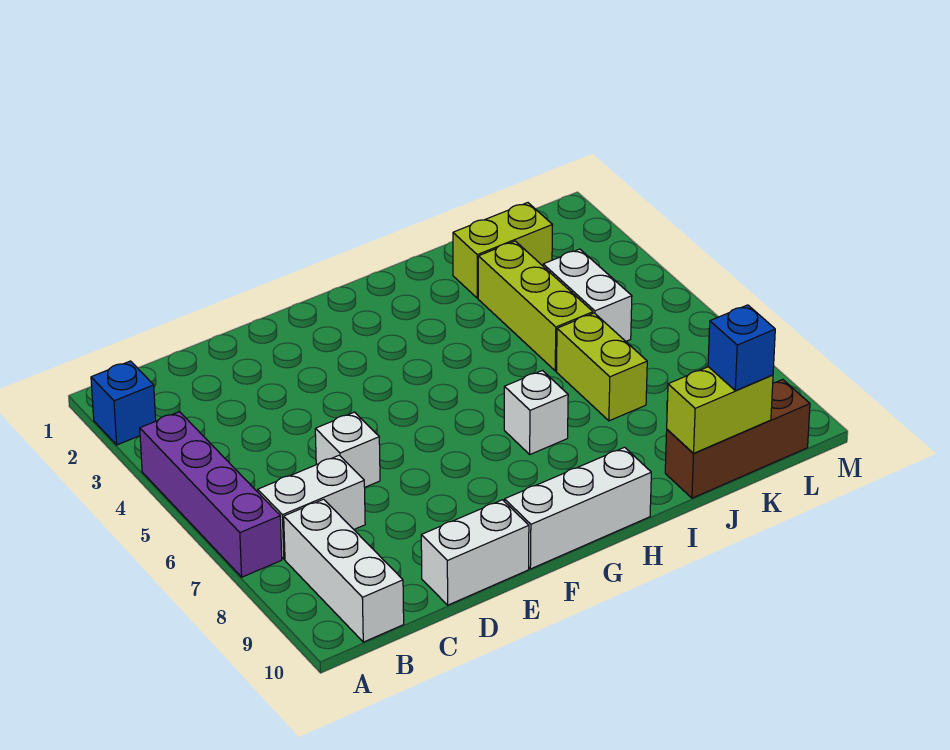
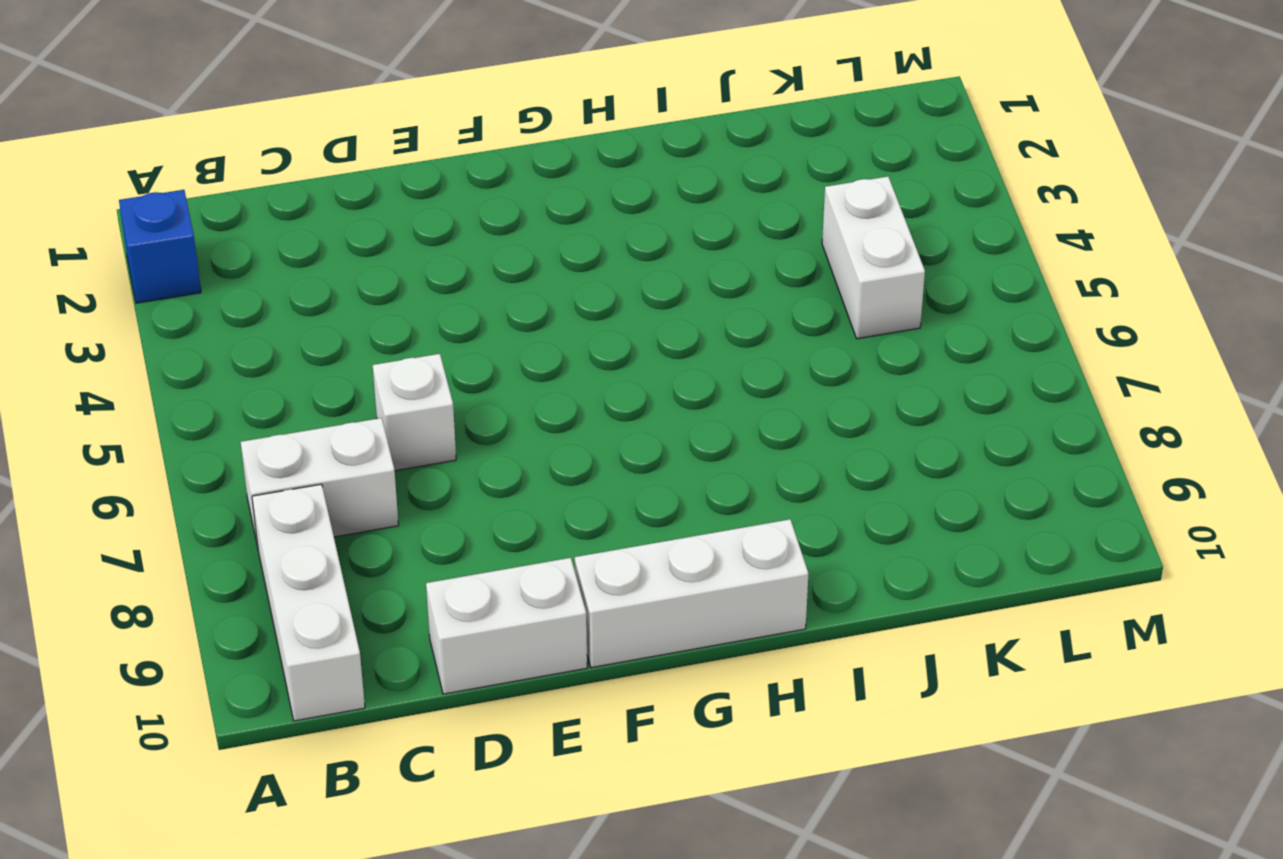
none -> purple brick A4:A7 level 1
none -> white brick H7 level 1
none -> lime brick J2:K2 level 1

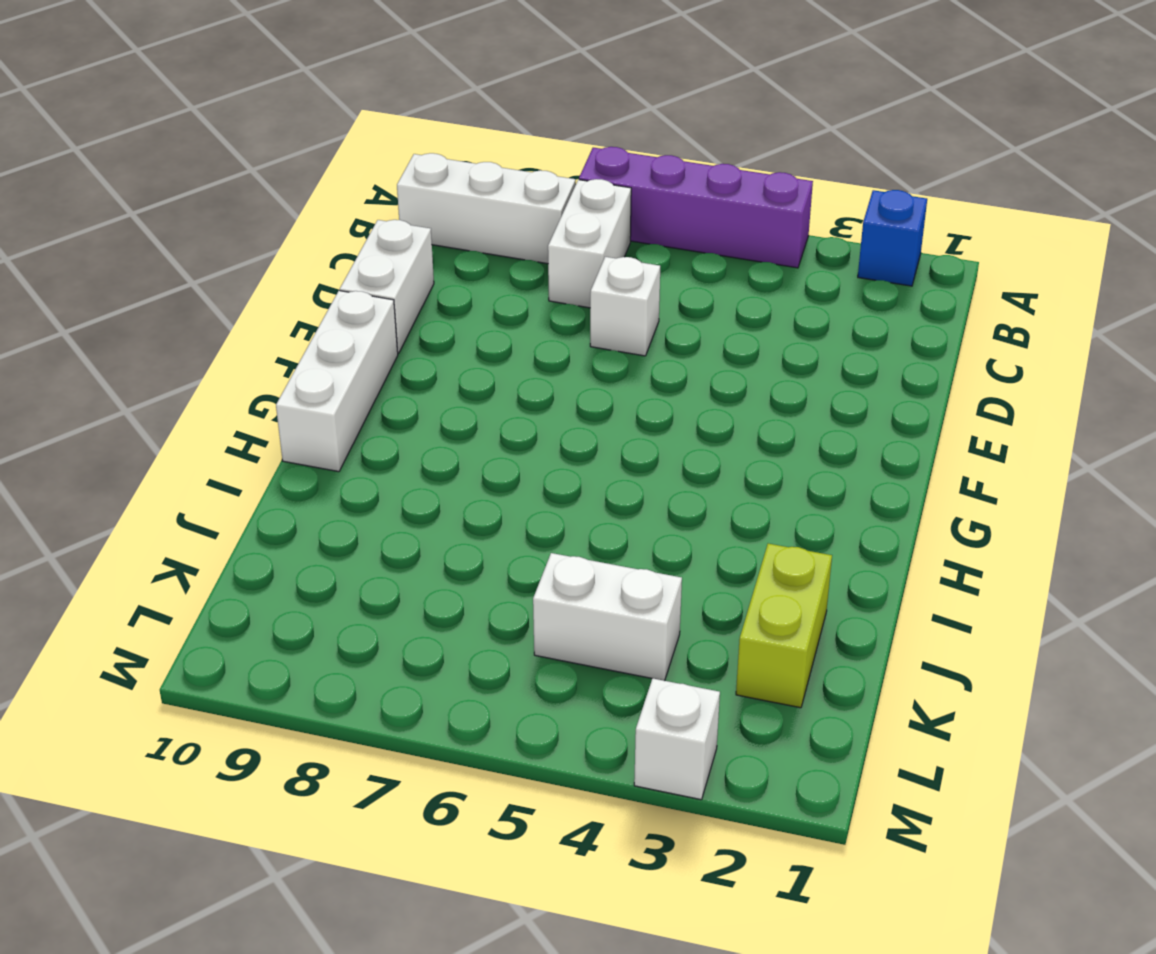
white brick M3 level 1 -> white brick H7 level 1
none -> lime brick J3:J5 level 1
none -> lime brick J6:J7 level 1
none -> brown brick J10:L10 level 1

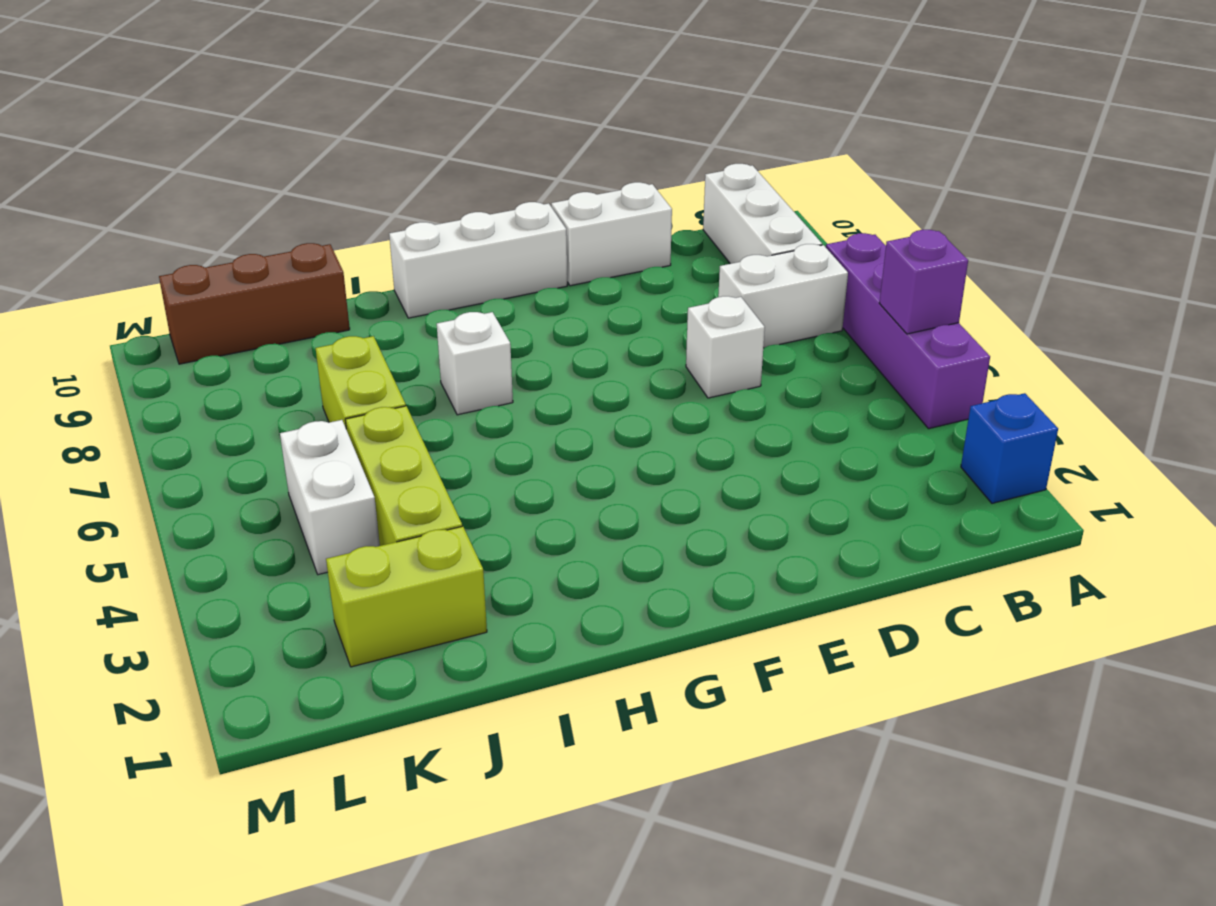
purple brick A5 level 2 -> none
none -> lime brick J10:K10 level 2
none -> blue brick K10 level 3

